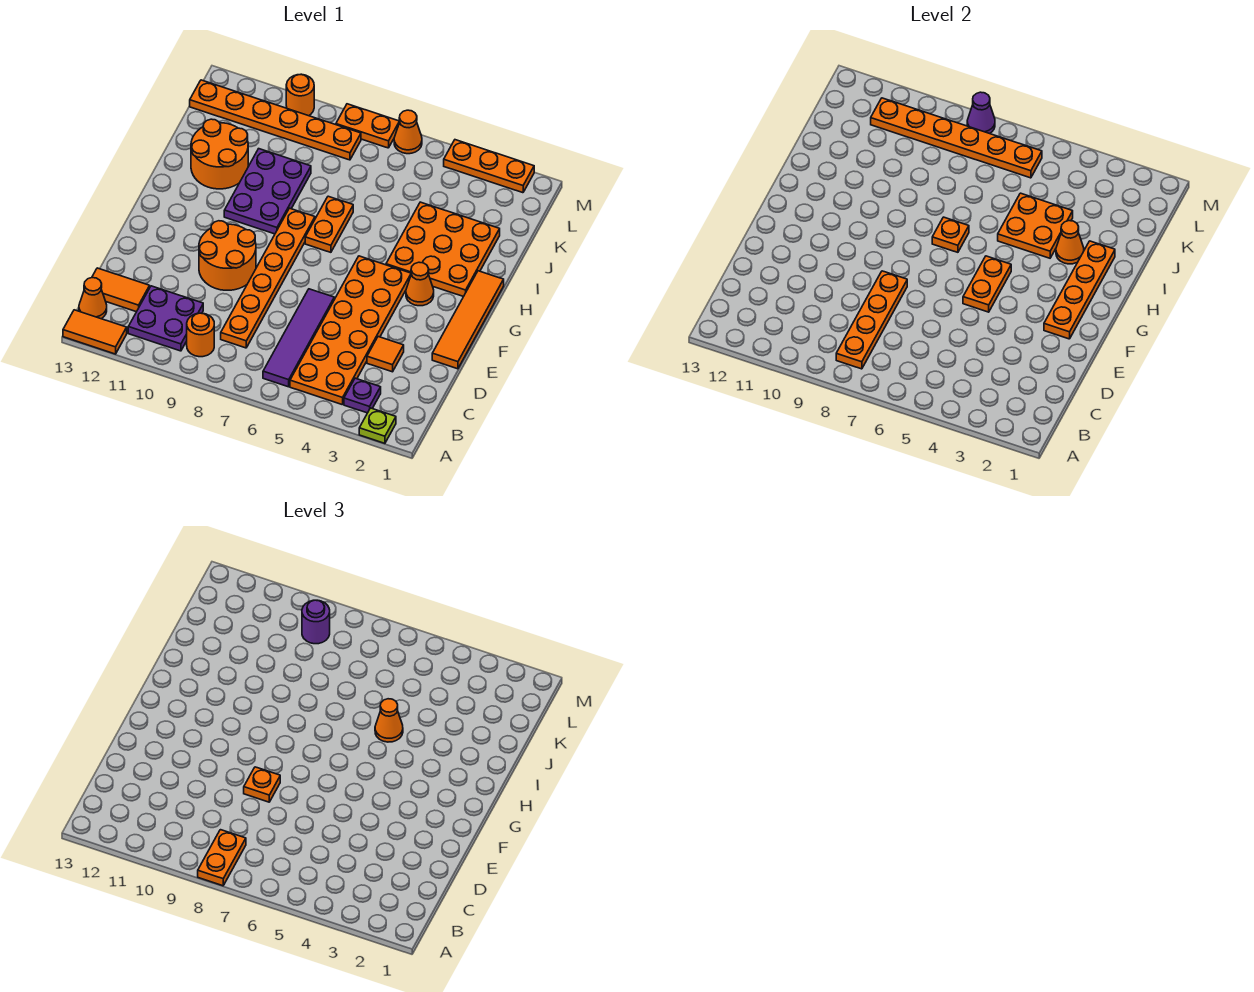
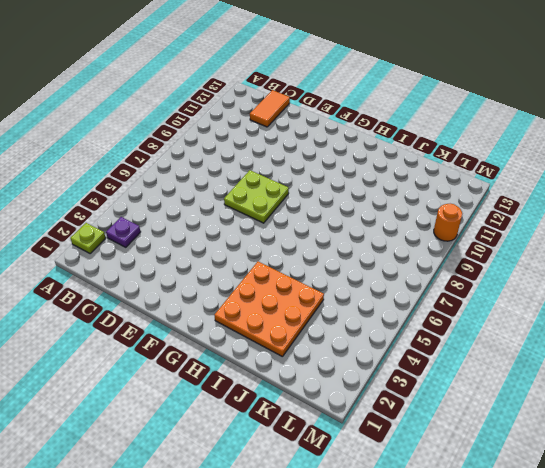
lime plate E7:F8 level 1 -> orange plate C8:H8 level 1
none -> orange tile A12:A13 level 1
none -> orange plate B4:G5 level 1
none -> purple tile B6:E6 level 1
none -> orange round brick B9 level 1

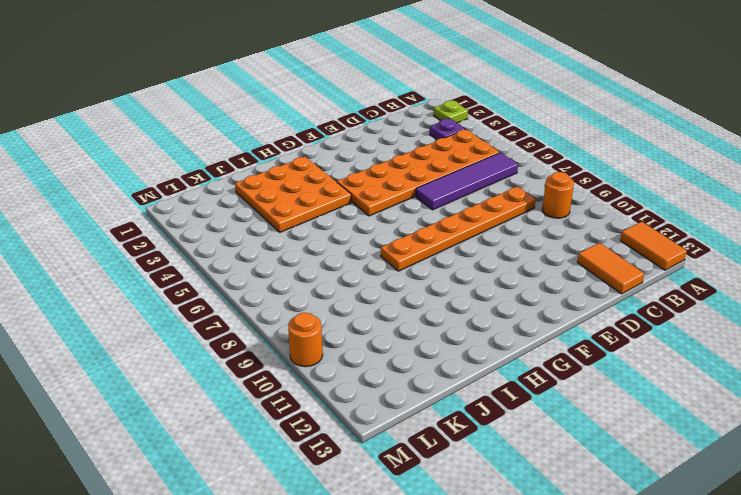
none -> purple plate B10:C11 level 1
none -> orange cone B13 level 1
none -> orange tile D3 level 1
none -> orange tile E1:H1 level 1

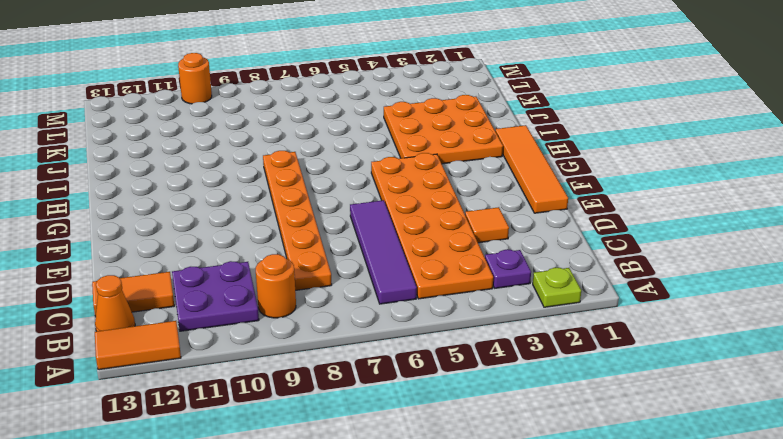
none -> orange round brick E9:F10 level 1
none -> orange cone G3 level 1
none -> orange plate H7:I7 level 1
none -> purple plate H9:J10 level 1

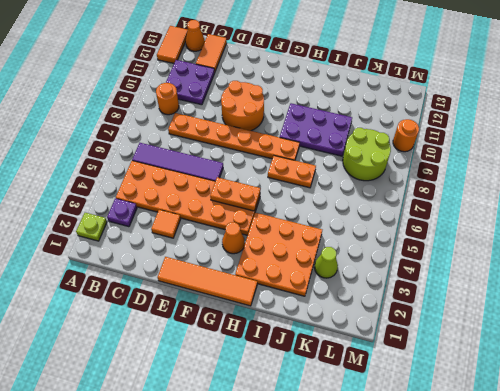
lime cone K3 level 1 -> none
lime round brick K8:L9 level 1 -> orange plate L8:L13 level 1
none -> orange round brick I11:J12 level 1
none -> orange plate M2:M4 level 1
none -> orange cone M6 level 1
none -> orange plate M7:M8 level 1

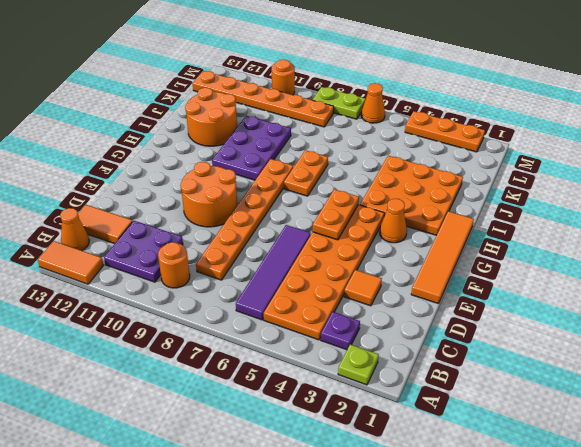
lime plate M7:M8 level 1 -> orange plate M7:M8 level 1
none -> orange plate B8:E8 level 2
none -> orange plate F2:I2 level 2
none -> orange plate H7 level 2
none -> orange cone I3 level 2

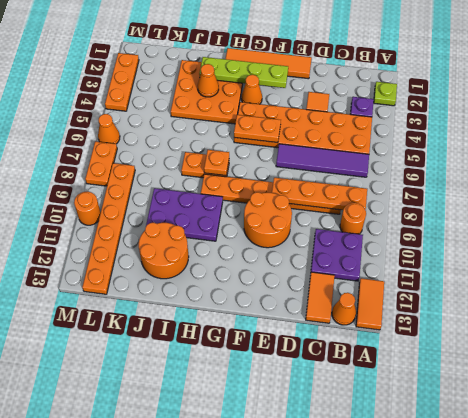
lime plate F2:I2 level 2 -> orange plate F2:I2 level 2
none -> orange plate I4:J5 level 2
none -> orange plate L6:L11 level 2
none -> purple cone M8 level 2
none -> orange plate A8:B8 level 3

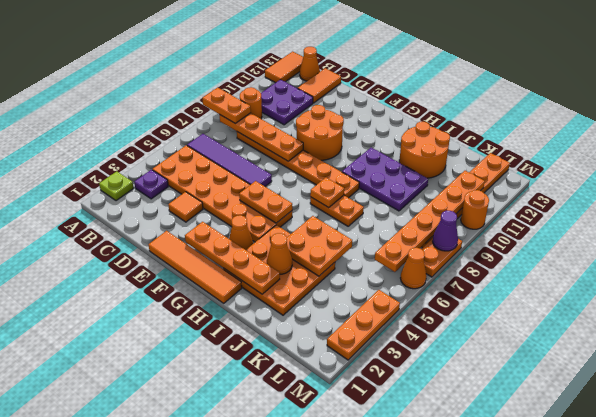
none -> orange plate E8 level 3
none -> orange cone I5 level 3
none -> purple round brick L9 level 3

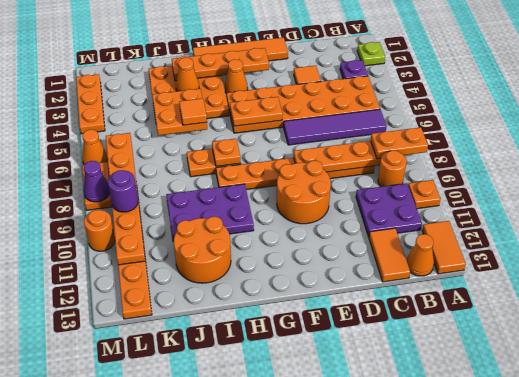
orange plate A10 level 1 -> orange plate E8 level 3
orange tile I5 level 3 -> orange cone I5 level 3

